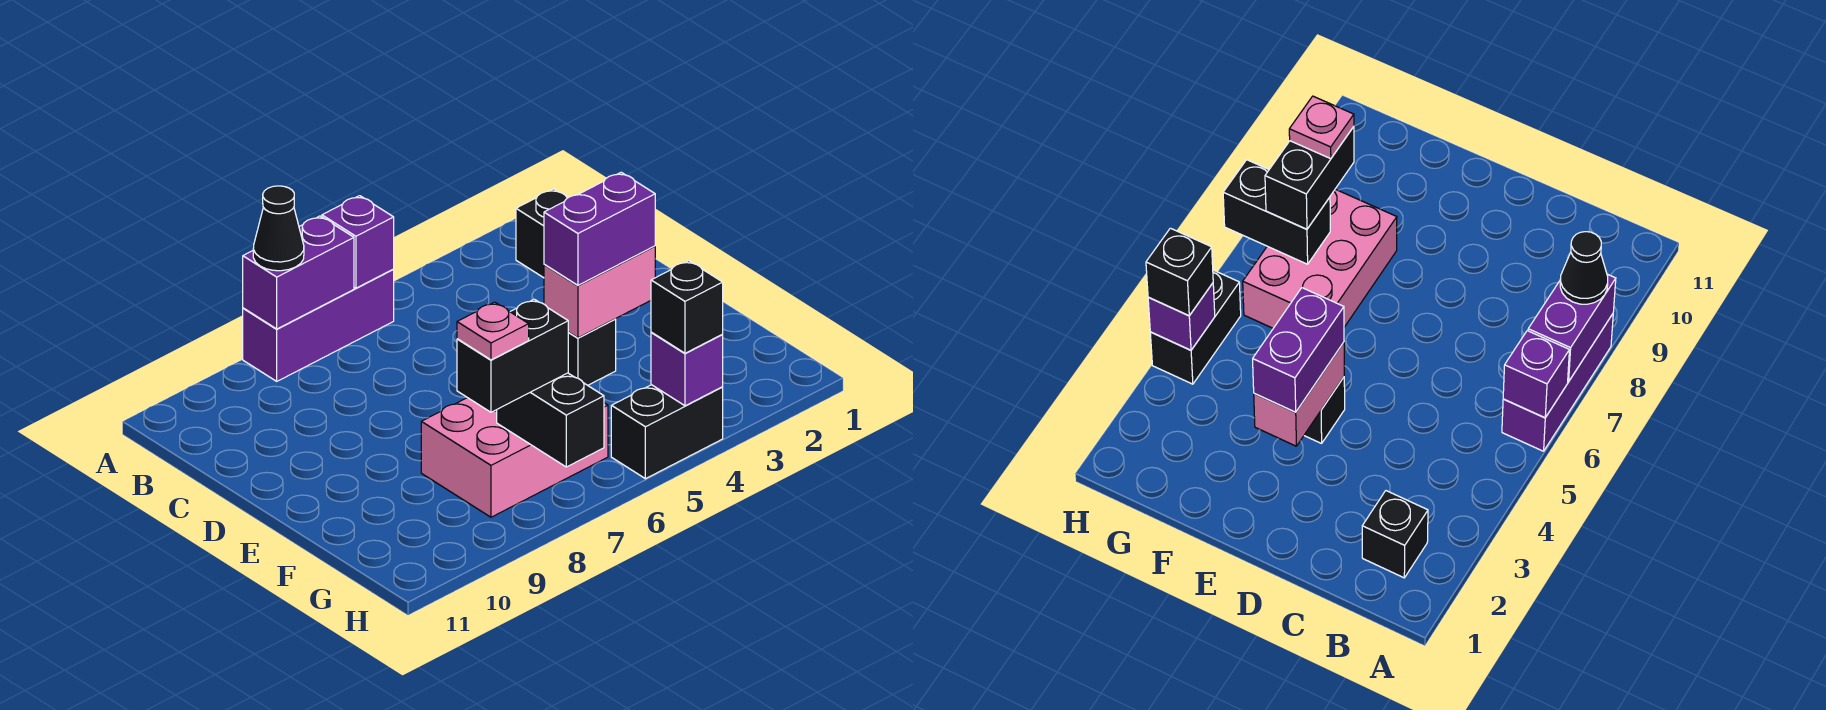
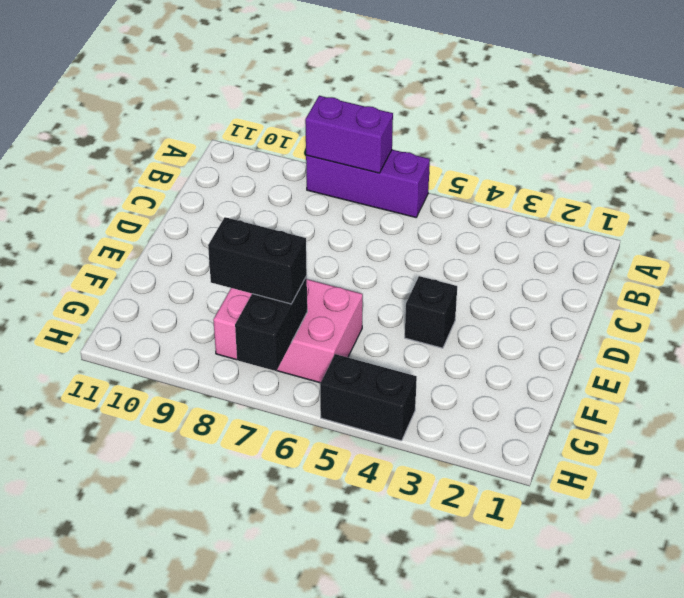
none -> black brick B2 level 1
none -> purple brick A6 level 2
none -> pink brick E3:E4 level 2

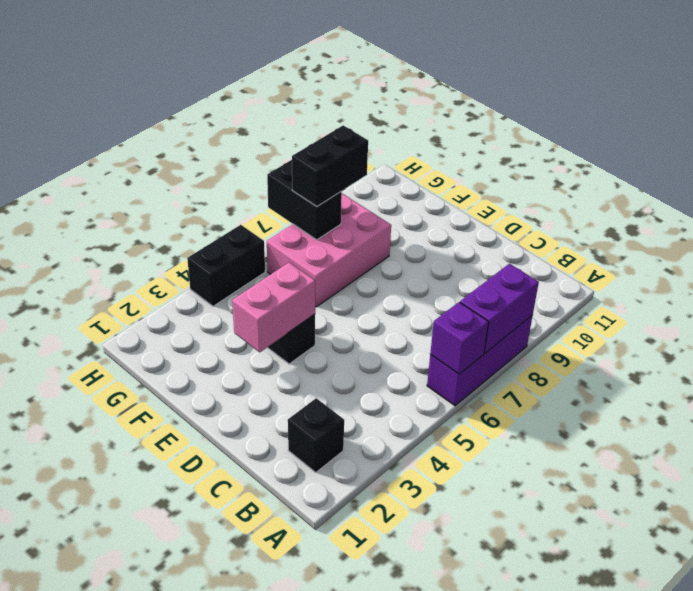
none -> purple brick H4 level 2
none -> black cone A8 level 3
none -> purple brick E3:E4 level 3

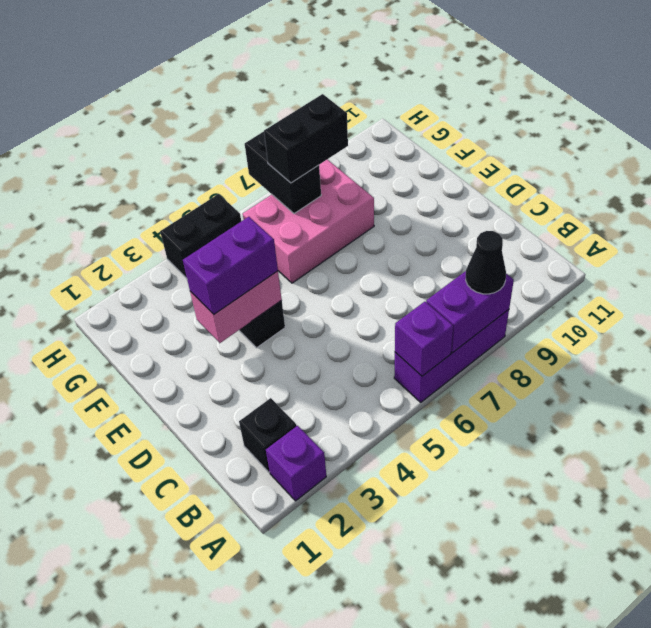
purple brick A2 level 1 -> purple brick H4 level 2
none -> black brick H4 level 3
none -> pink plate G8 level 4

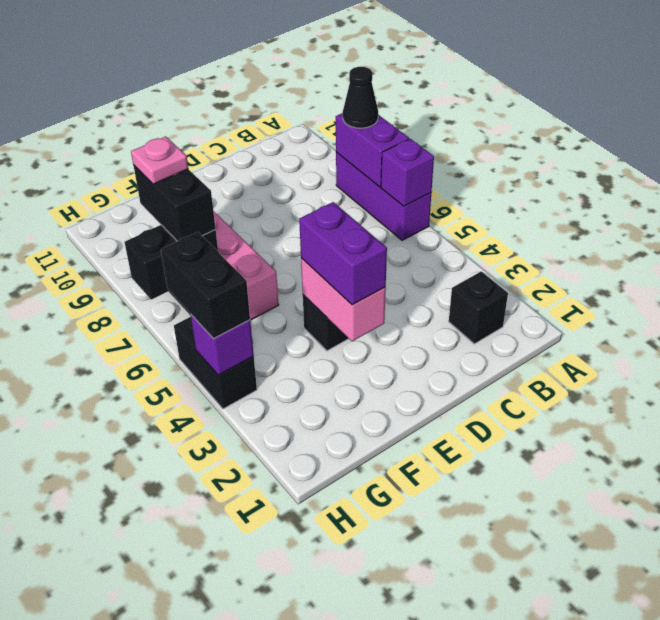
black brick H4:H5 level 3 -> black brick H4 level 3

